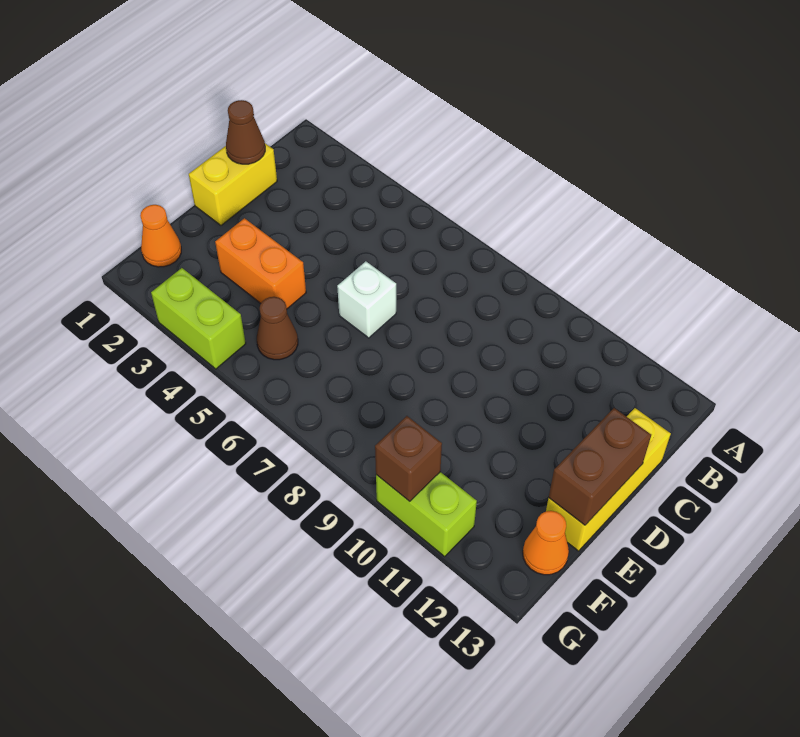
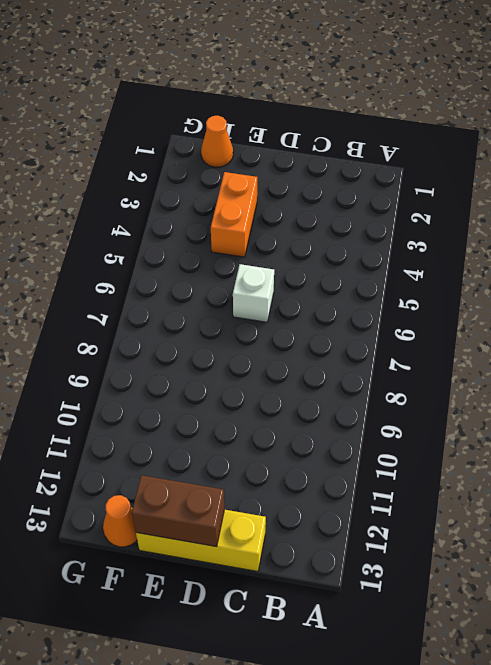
none -> yellow brick C1:D1 level 1
none -> brown cone F5 level 1
none -> lime brick G3:G4 level 1

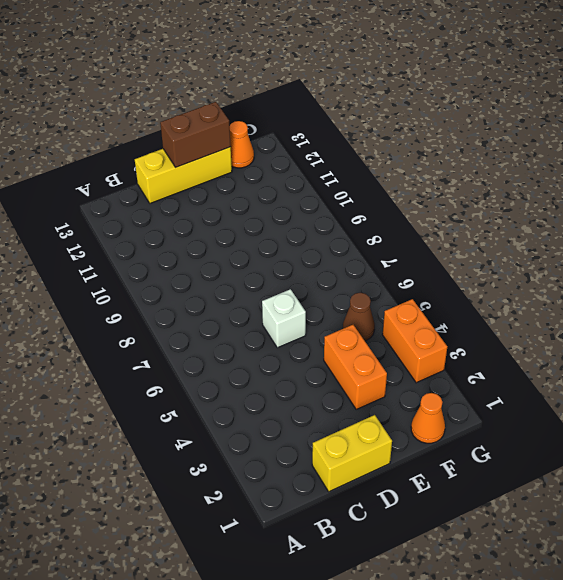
orange brick G3:G4 level 1 -> lime brick G3:G4 level 1
none -> lime brick G10:G11 level 1
none -> brown cone C1 level 2
none -> brown brick G10 level 2

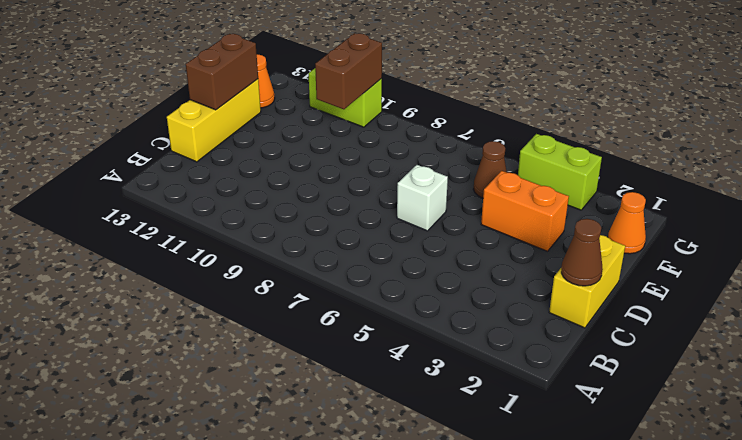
brown brick F10:G10 level 2 -> brown brick G10 level 2

